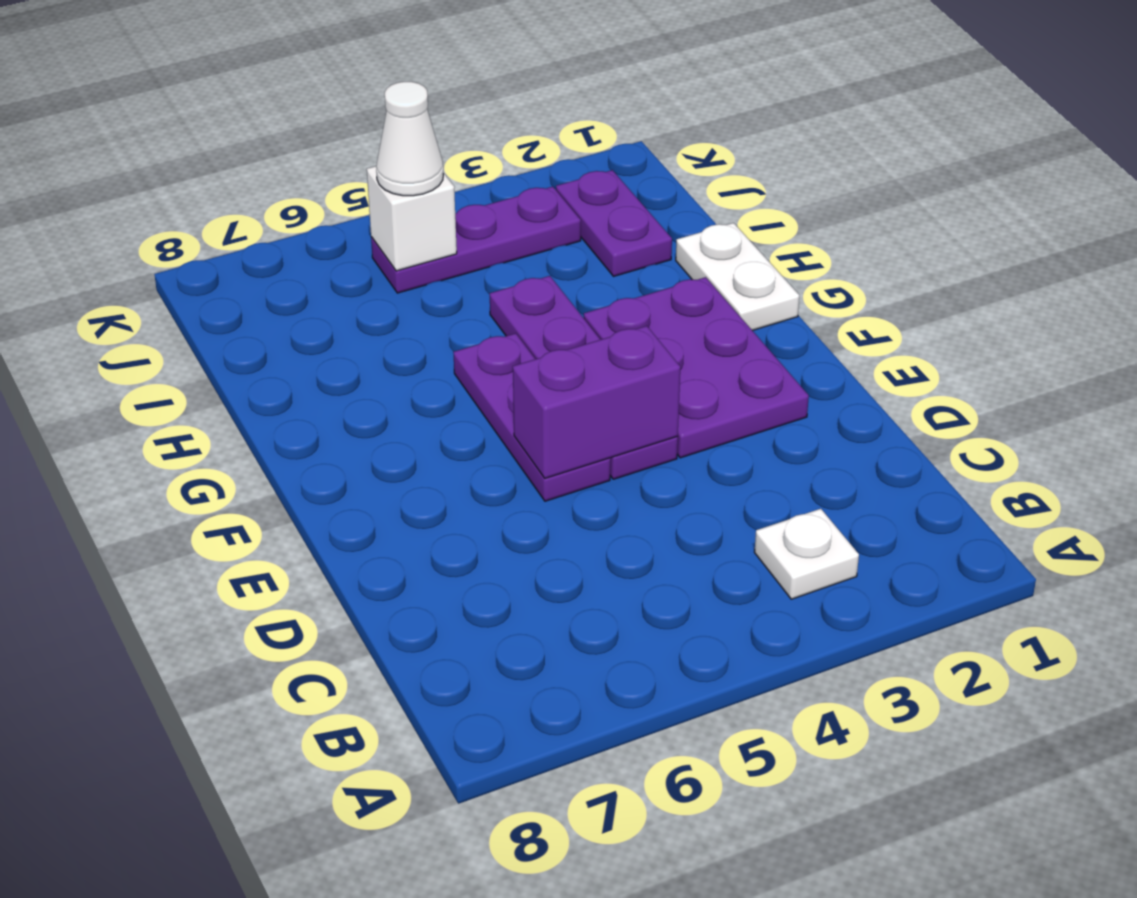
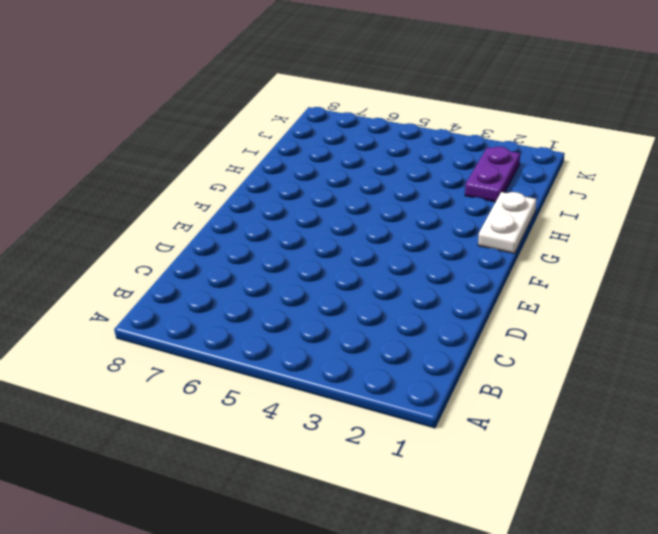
none -> white plate B3 level 1
none -> purple plate E2:G3 level 1

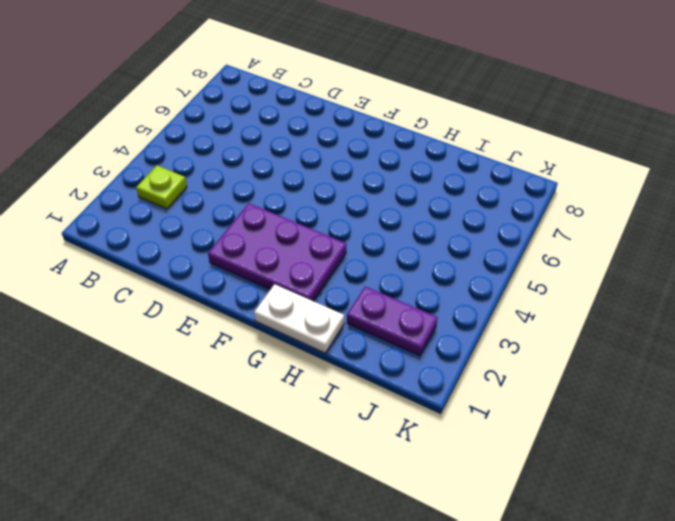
lime plate B3 level 1 -> white plate B3 level 1
none -> purple plate E4:H4 level 1
none -> purple plate E5:G5 level 1

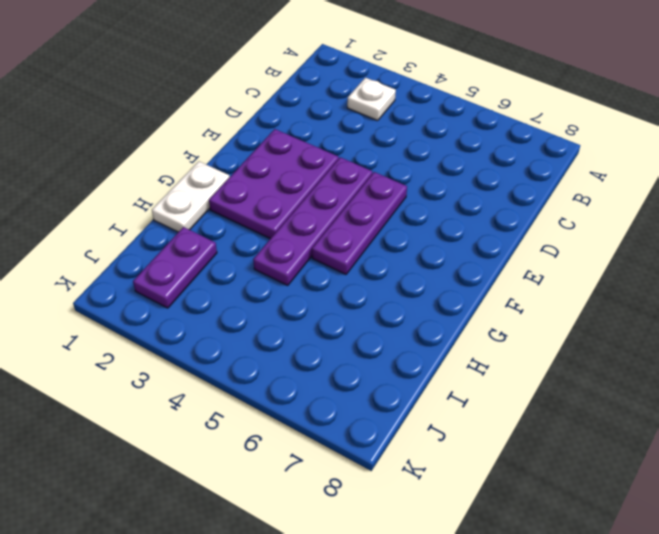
none -> purple plate J3:J5 level 1
none -> purple brick E4:E5 level 2

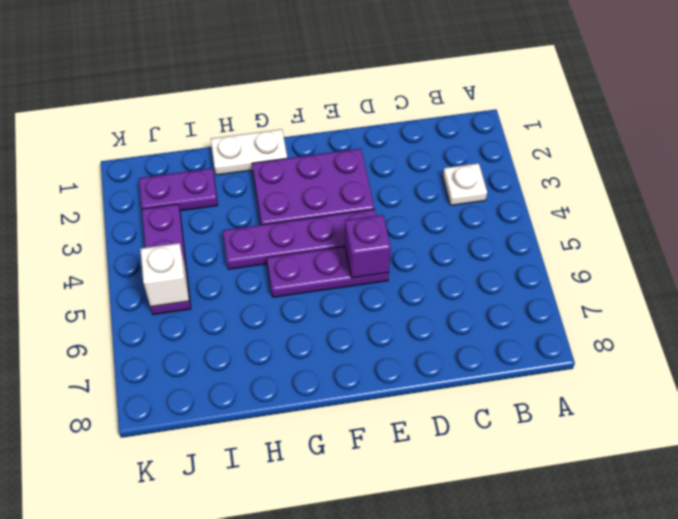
purple brick E5 level 2 -> purple brick E4:E5 level 2
none -> white cone J5 level 3

